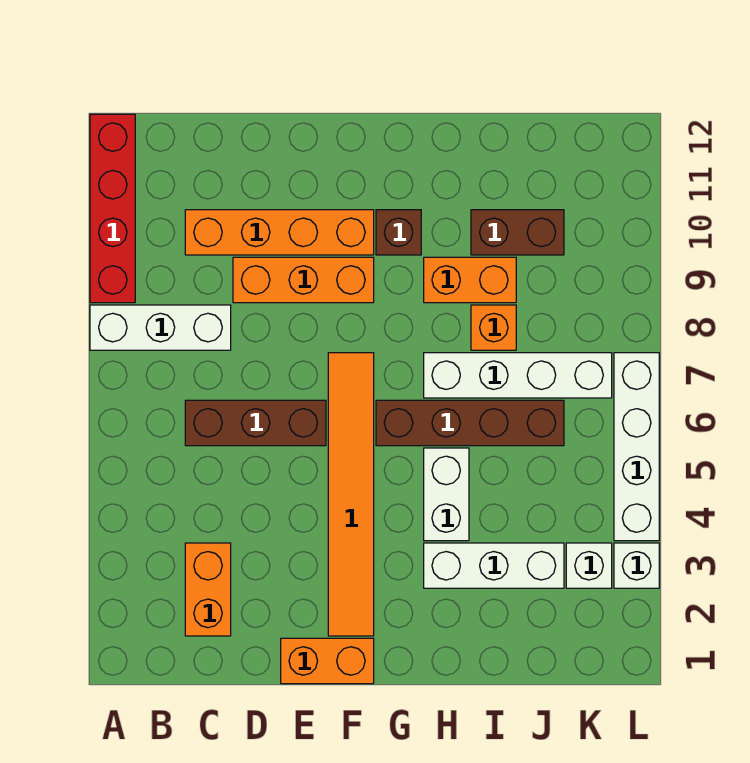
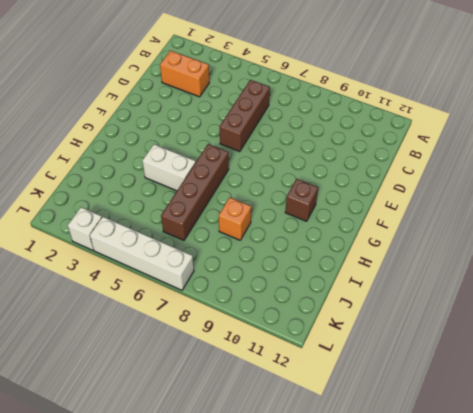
none -> white brick A8:C8 level 1
none -> red brick A9:A12 level 1
none -> orange brick C10:F10 level 1

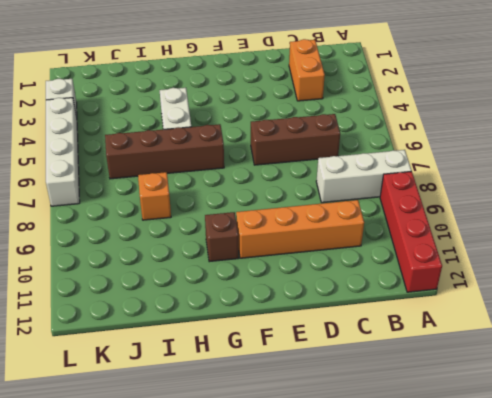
none -> orange brick D9:F9 level 1
none -> orange brick E1:F1 level 1
none -> orange tile F2:F7 level 1

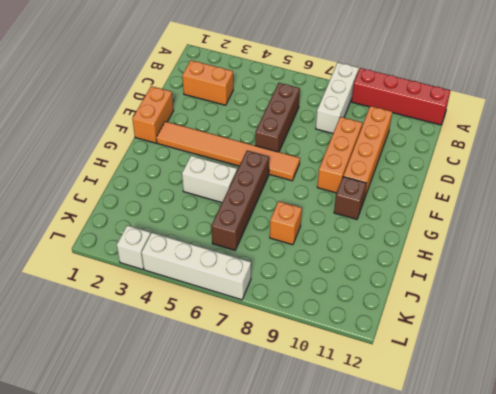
none -> white brick H3:J3 level 1
none -> white brick H7:K7 level 1
none -> orange brick H9:I9 level 1

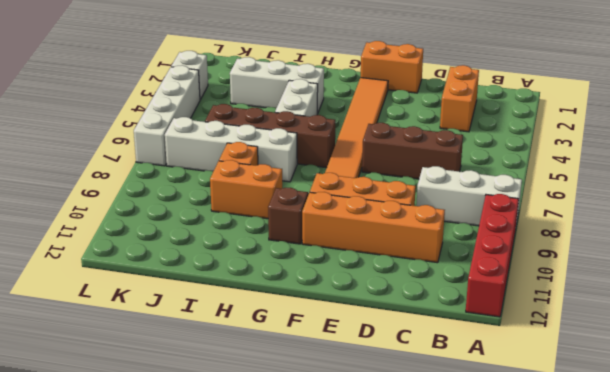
none -> brown brick I10:J10 level 1
none -> white brick K3 level 1

